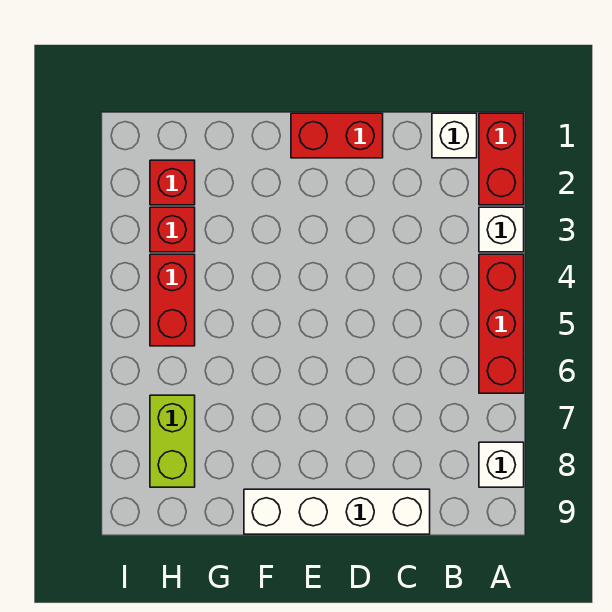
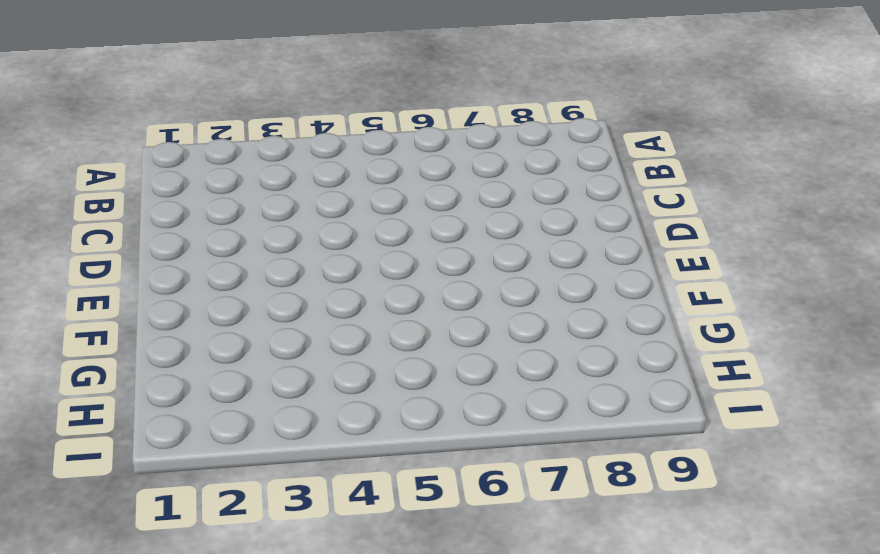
none -> red brick A1:A2 level 1
none -> white brick A3 level 1

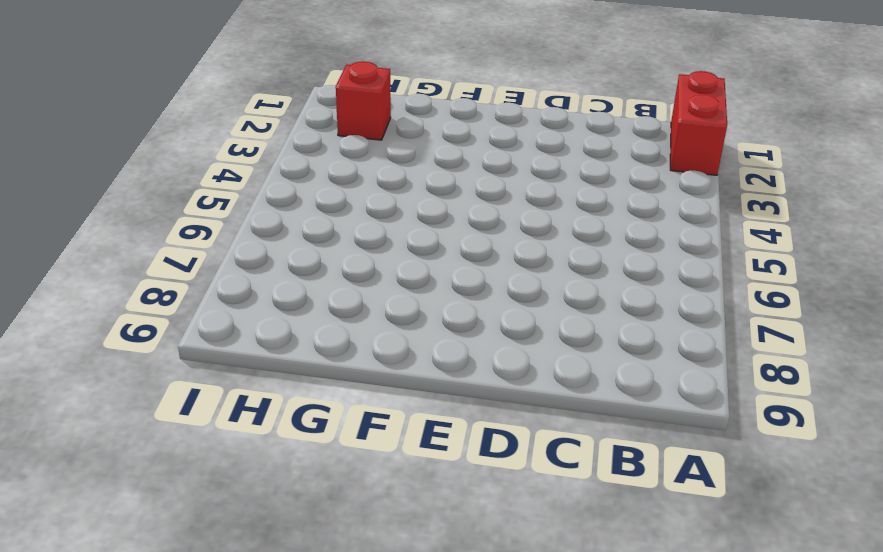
none -> white brick A3 level 1
none -> red brick A4:A6 level 1

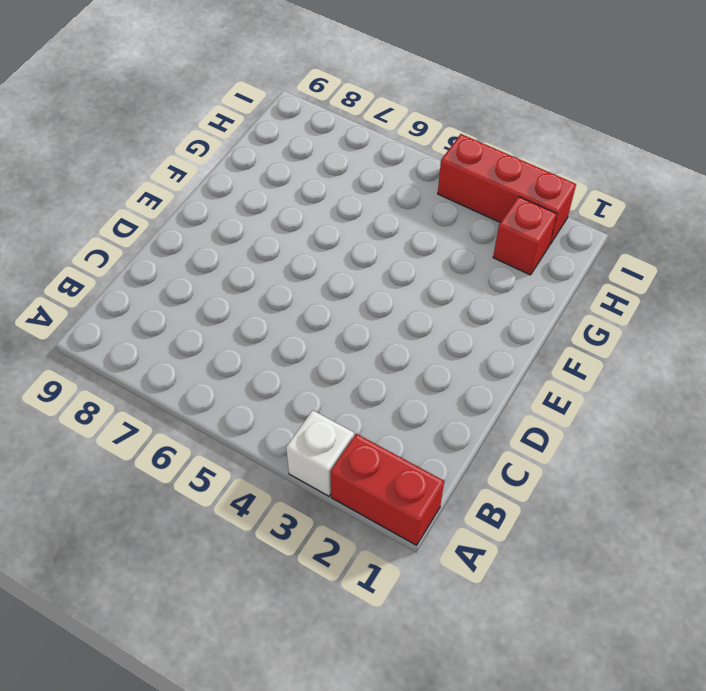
red brick I2:I4 level 1 -> red brick A4:A6 level 1
none -> white brick A8 level 1
none -> white brick B1 level 1

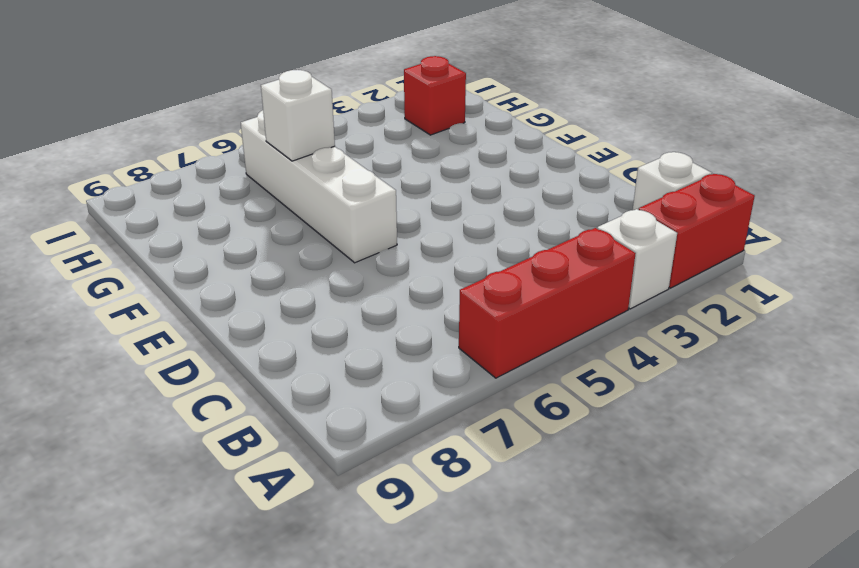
white brick E6:H6 level 1 -> white brick C9:F9 level 1
white brick G6 level 2 -> white brick A8 level 1
none -> red brick D1:E1 level 1
none -> red brick H3 level 1

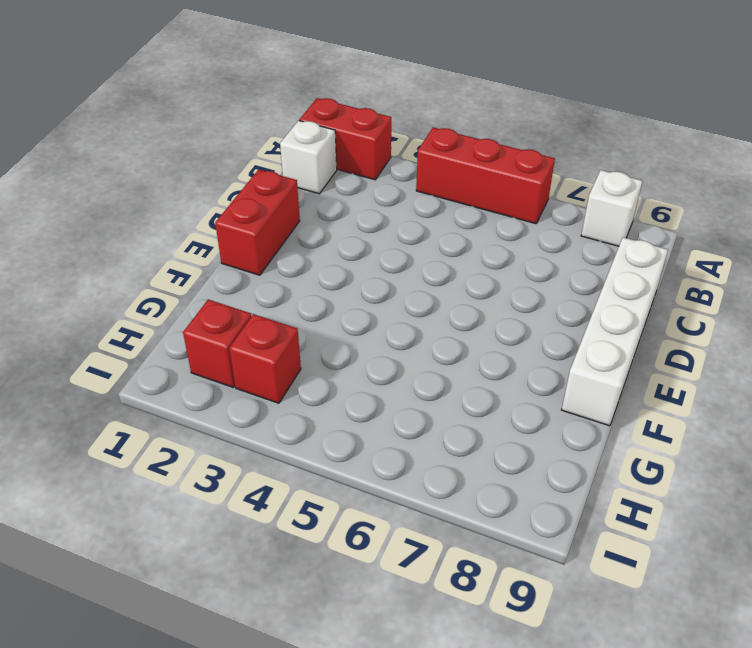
none -> white brick A3 level 1
none -> red brick H4:H5 level 1

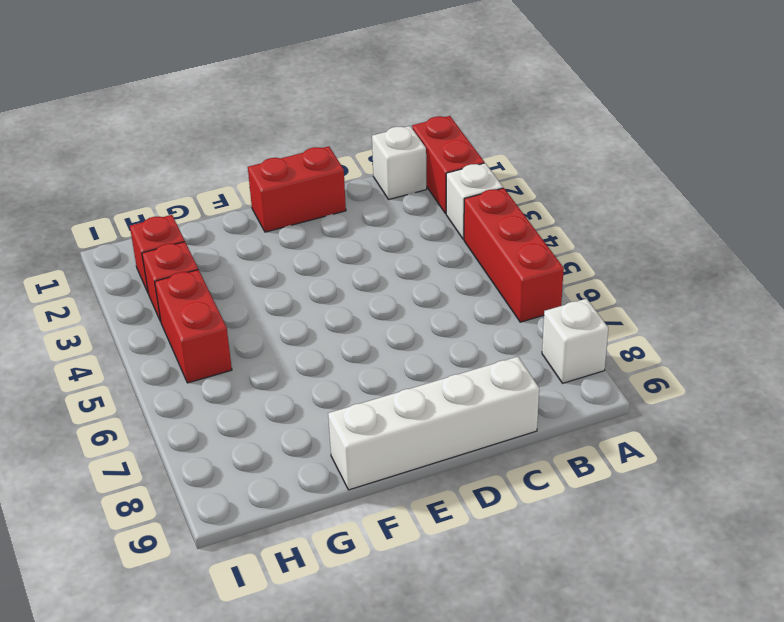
none -> lime brick H7:H8 level 1

